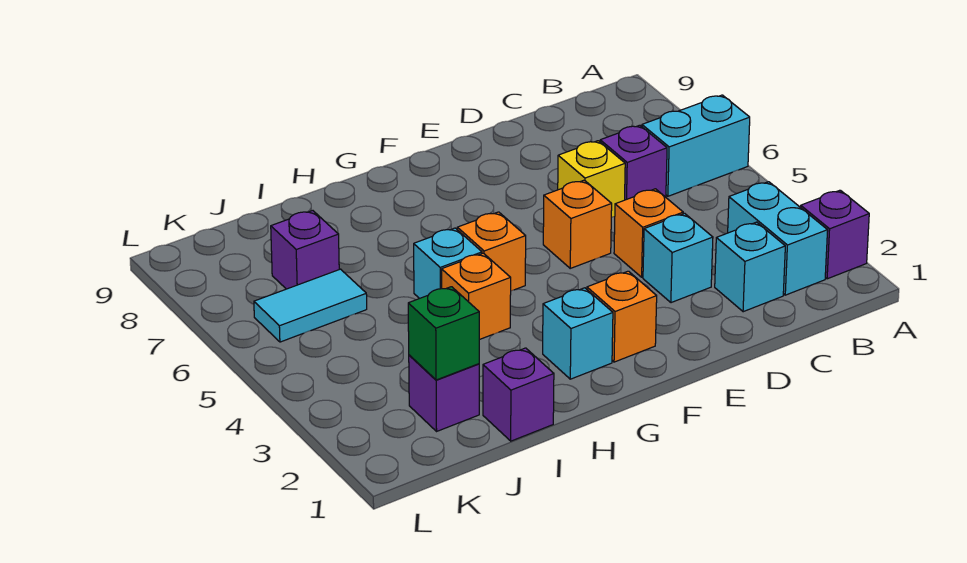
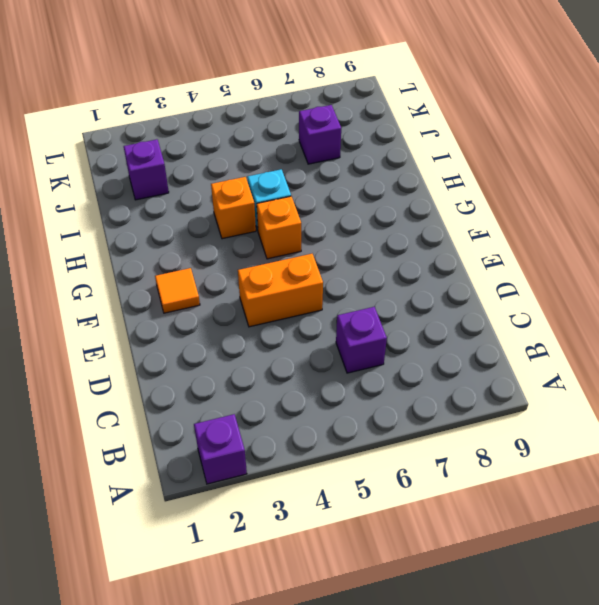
orange brick E4:E5 level 1 -> orange brick E5 level 1
orange tile F2 level 1 -> orange brick F2 level 1
none -> cyan brick A6:B6 level 1
none -> cyan brick B2:B3 level 1
none -> cyan brick C2 level 1

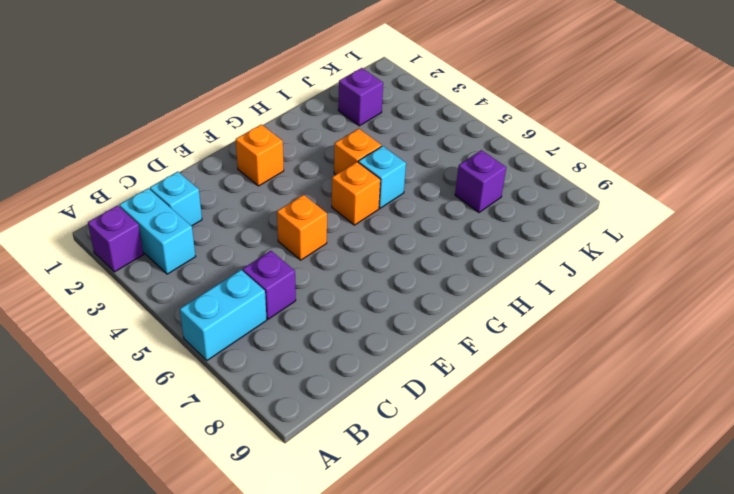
none -> cyan brick D3 level 1
none -> orange brick D4 level 1
none -> yellow brick D6 level 1

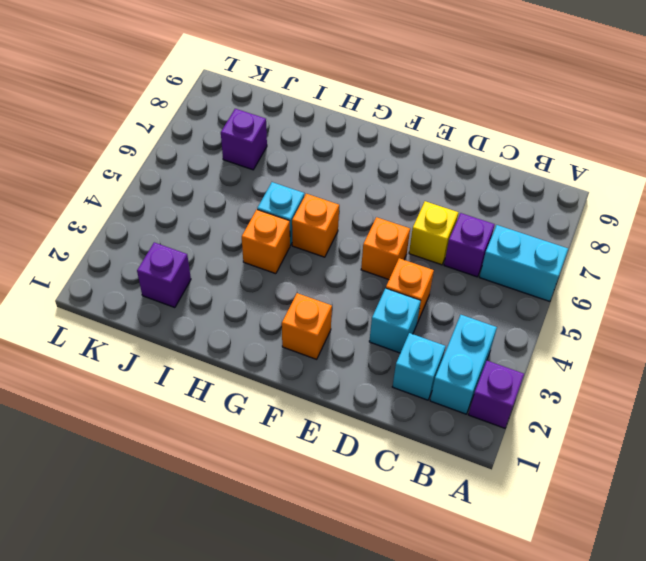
none -> cyan brick G2 level 1
none -> purple brick I1 level 1
none -> cyan tile J6:K6 level 1

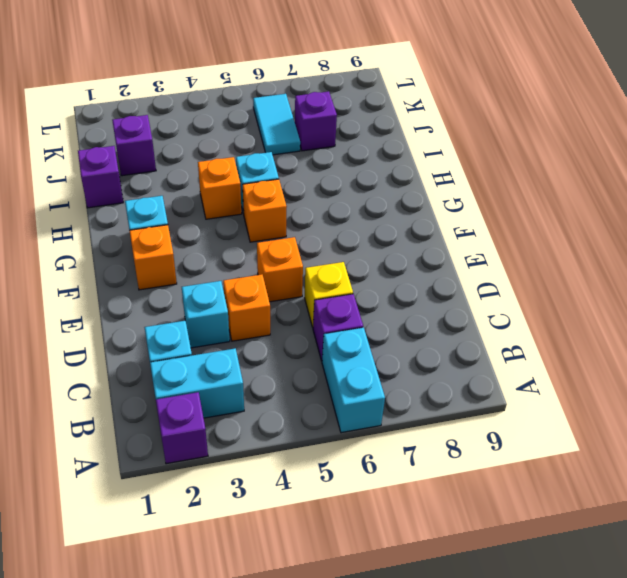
none -> green brick J2 level 2

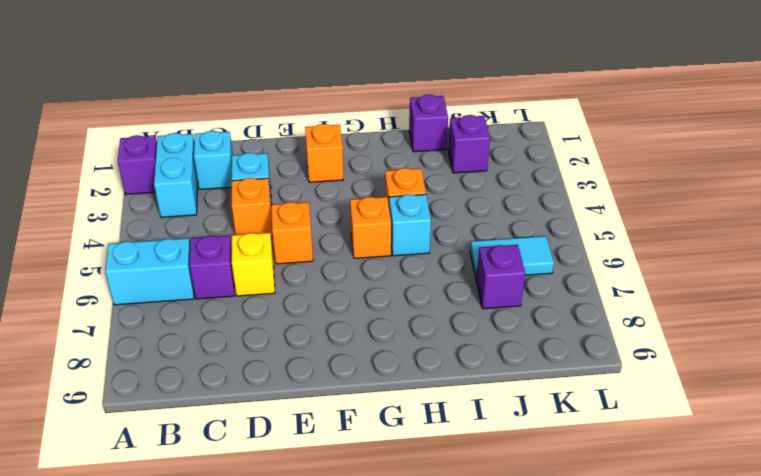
none -> cyan brick G2 level 1
none -> green brick J2 level 2

